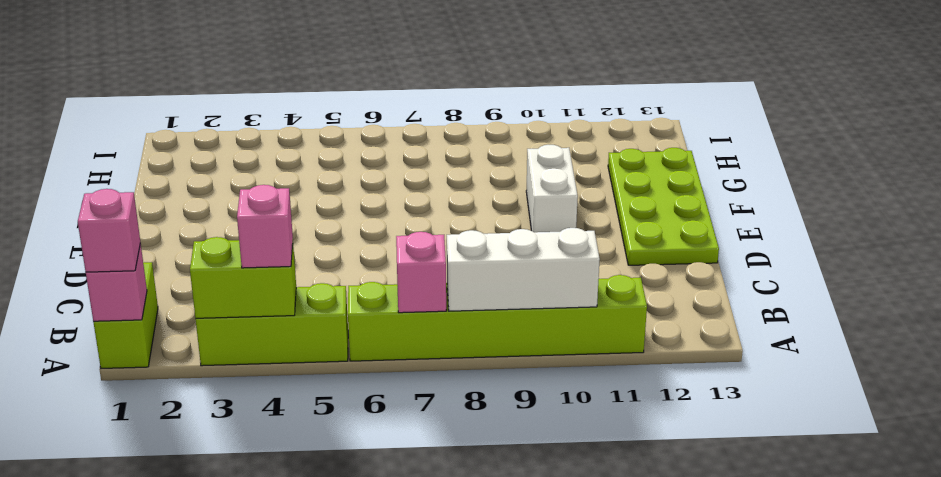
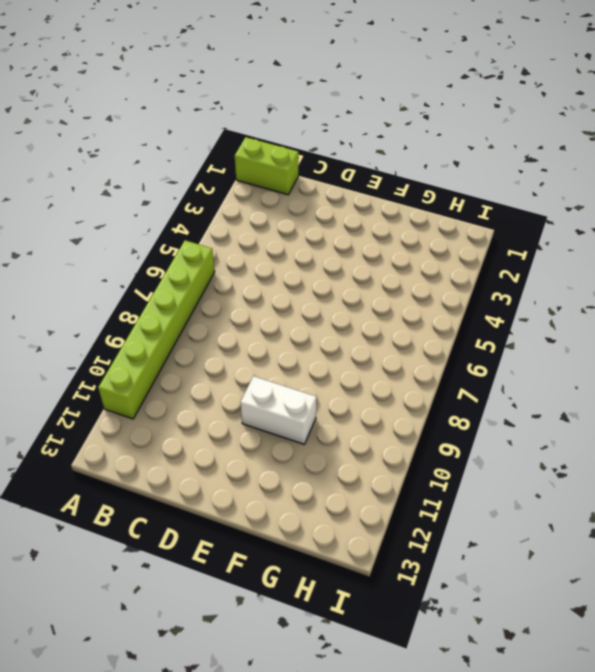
none -> lime brick A3:A5 level 1
none -> lime plate D12:G13 level 1

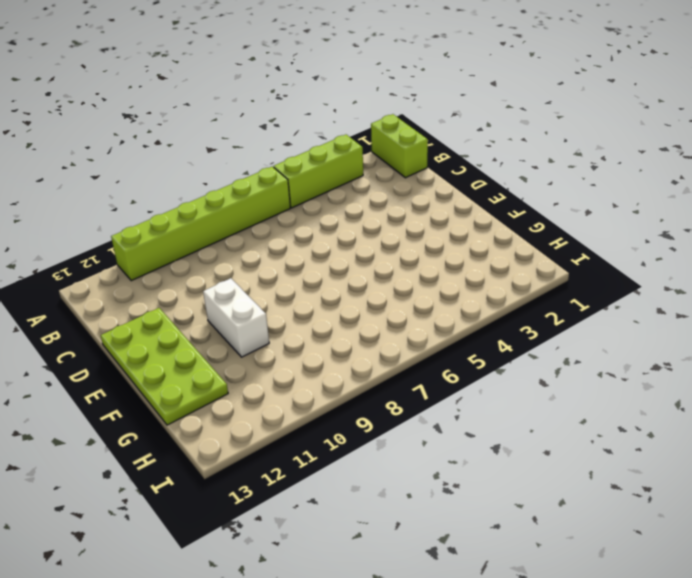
none -> pink brick A1 level 2
none -> lime brick A3:A4 level 2

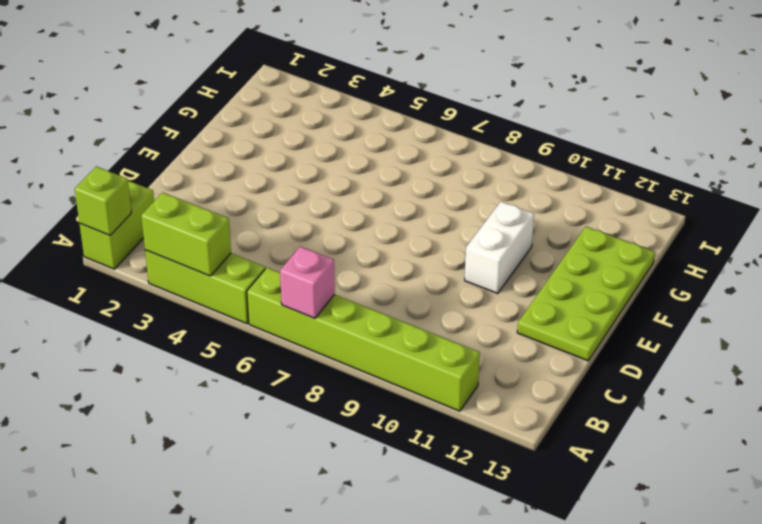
lime brick A1 level 2 -> pink brick A1 level 2
none -> white brick A8:A10 level 2
none -> pink brick A1 level 3

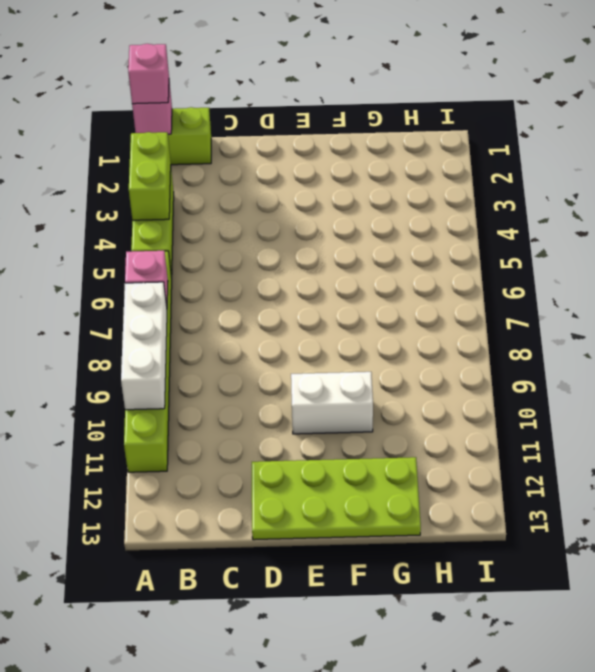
none -> pink brick A4 level 3

